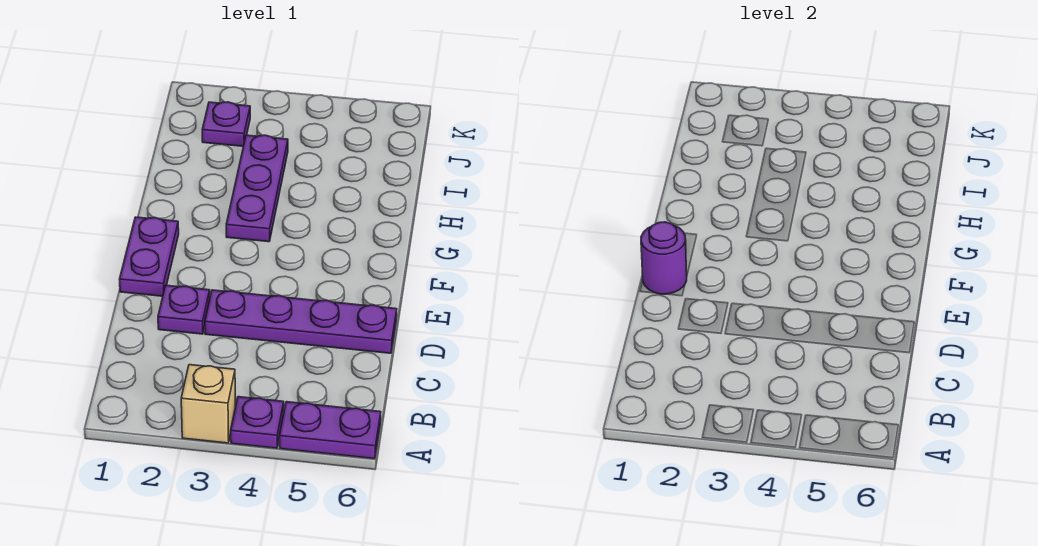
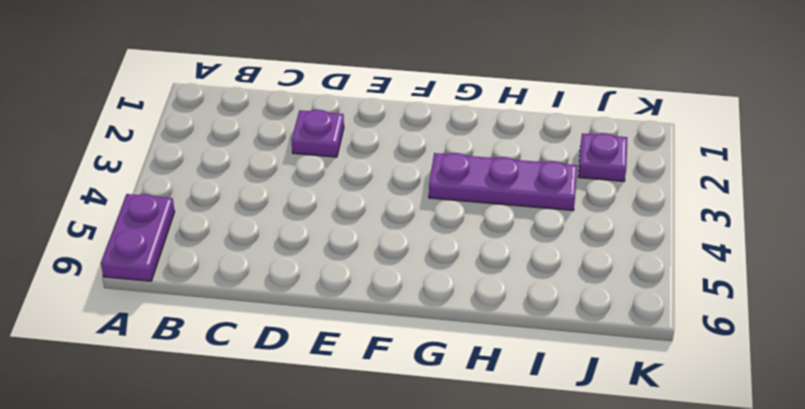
none -> tan brick A3 level 1
none -> purple plate A4 level 1

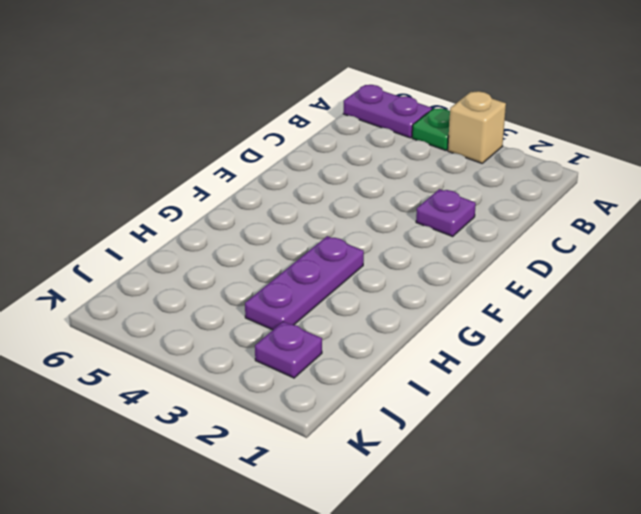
green plate A4 level 1 -> purple plate A4 level 1
none -> purple plate D3:D6 level 1
none -> purple plate E1:F1 level 1

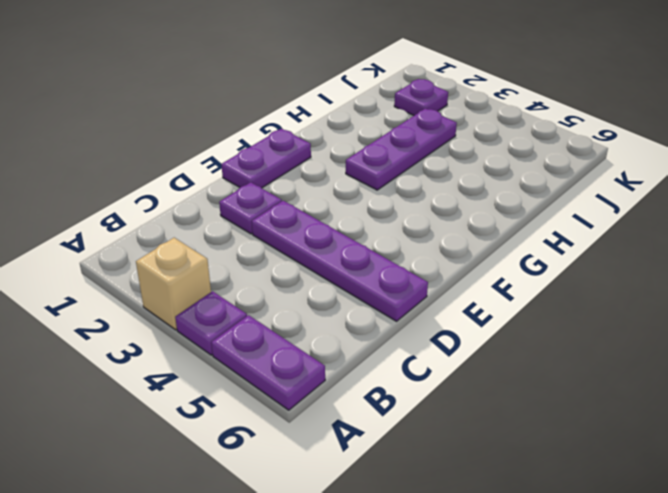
none -> purple round brick E1 level 2

